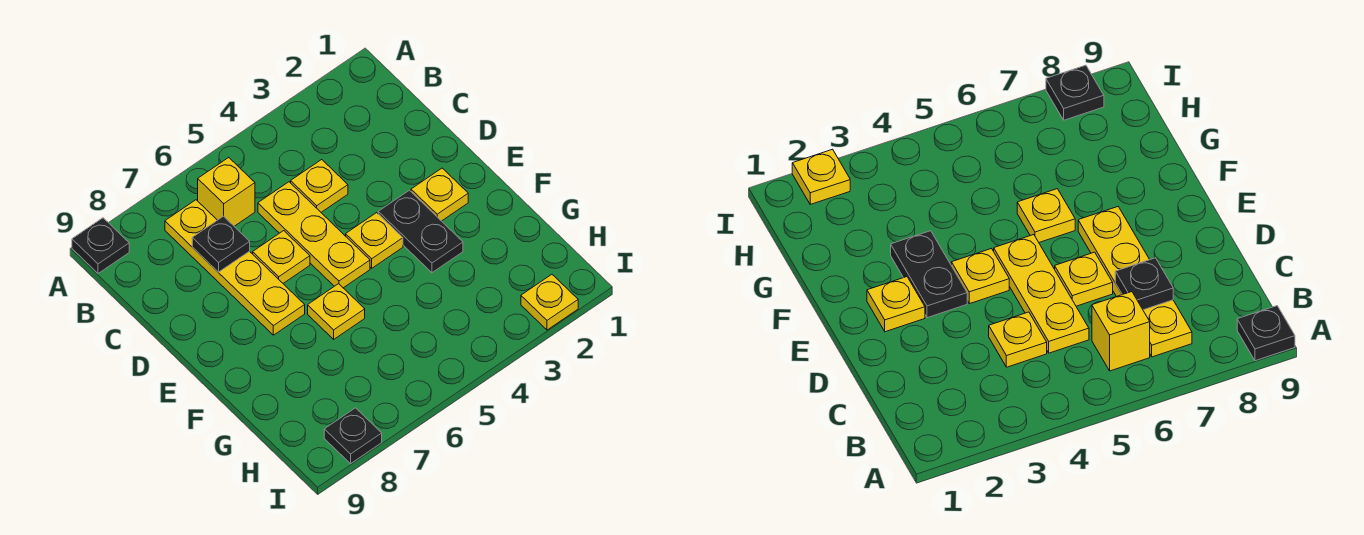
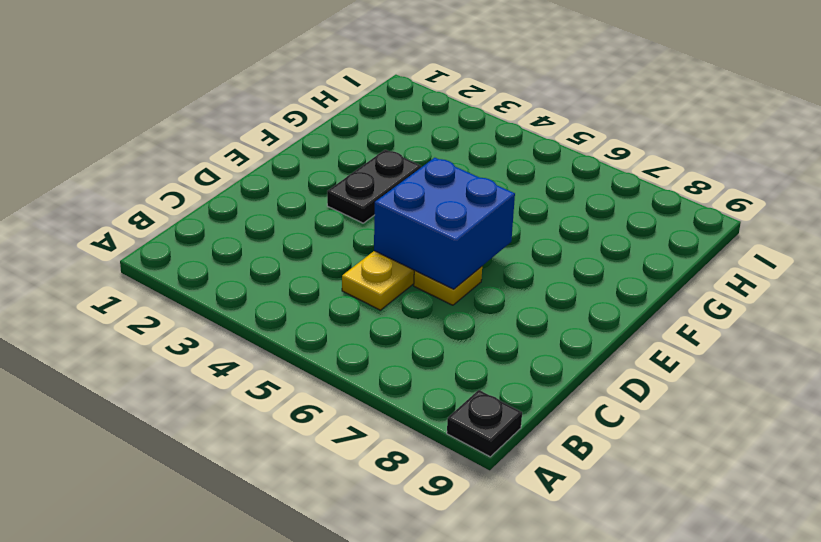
blue brick D5:E6 level 2 -> none
none -> yellow brick B6 level 1
none -> yellow plate B7:E7 level 1
none -> yellow plate C4 level 1

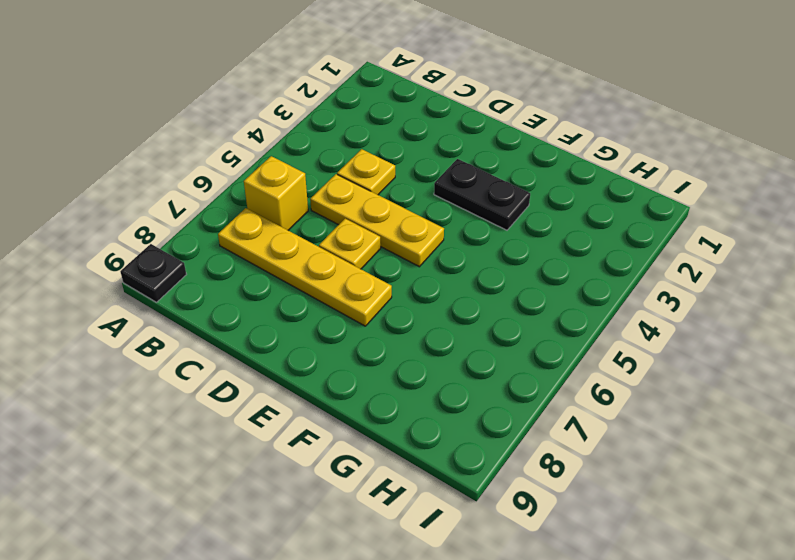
none -> yellow plate E2 level 1
none -> yellow plate E4 level 1
none -> yellow plate F6 level 1

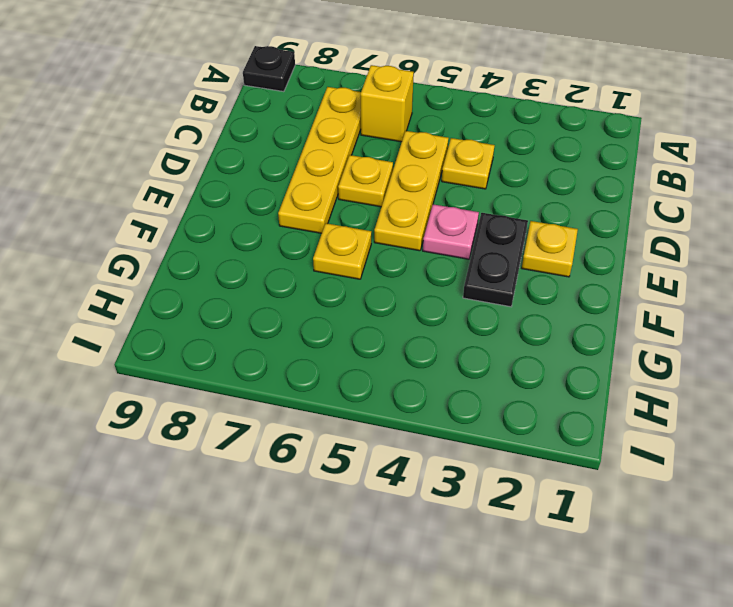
pink plate E4 level 1 -> yellow plate E4 level 1
none -> yellow plate I2 level 1
none -> black plate I8 level 1
none -> black plate C7 level 2

